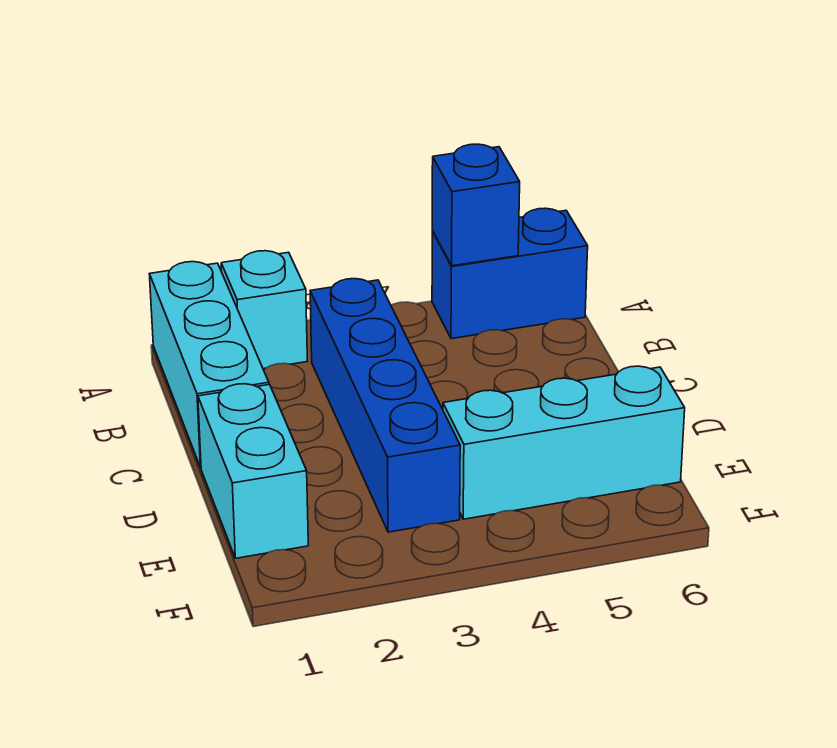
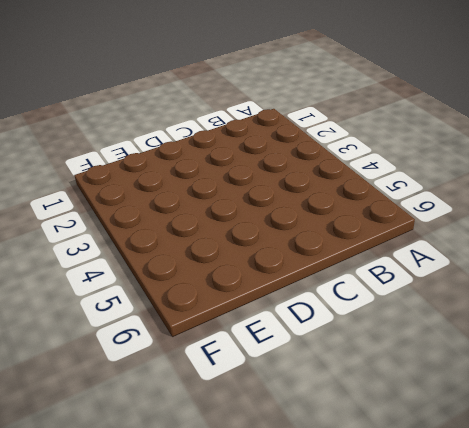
none -> cyan brick A1:C1 level 1
none -> cyan brick A2 level 1

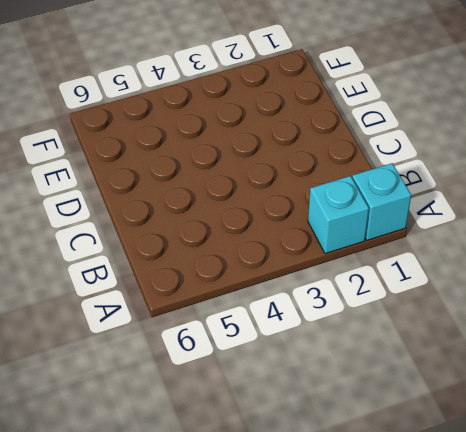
cyan brick A1 level 1 -> cyan brick A1:C1 level 1
none -> blue brick A5:A6 level 1
none -> blue brick B3:E3 level 1

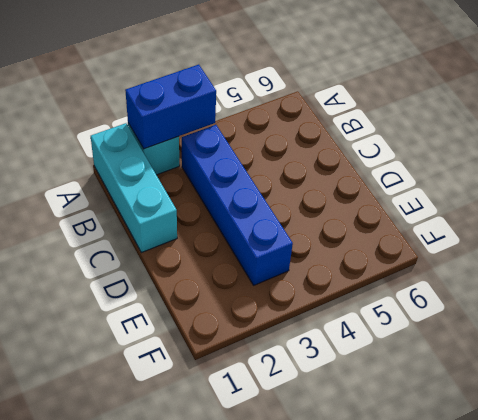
blue brick A2:A3 level 2 -> blue brick A5:A6 level 1
none -> cyan brick D1:E1 level 1
none -> cyan brick E4:E6 level 1

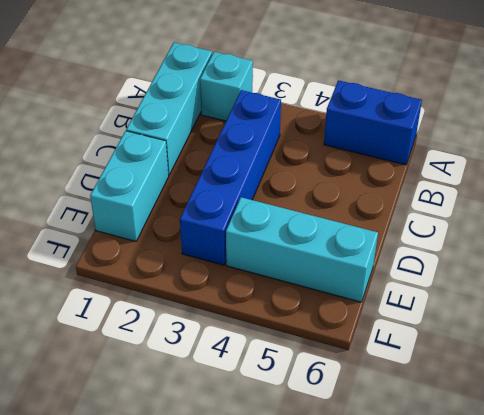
none -> blue brick A5 level 2

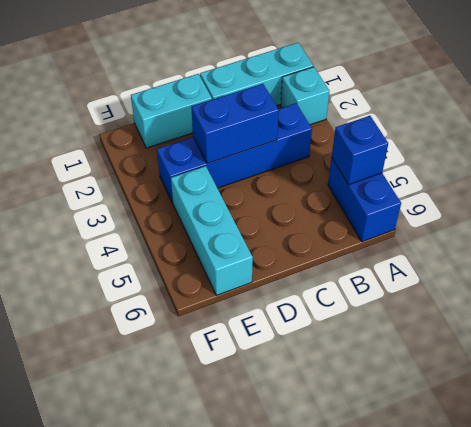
blue brick C3:D3 level 2 -> none

